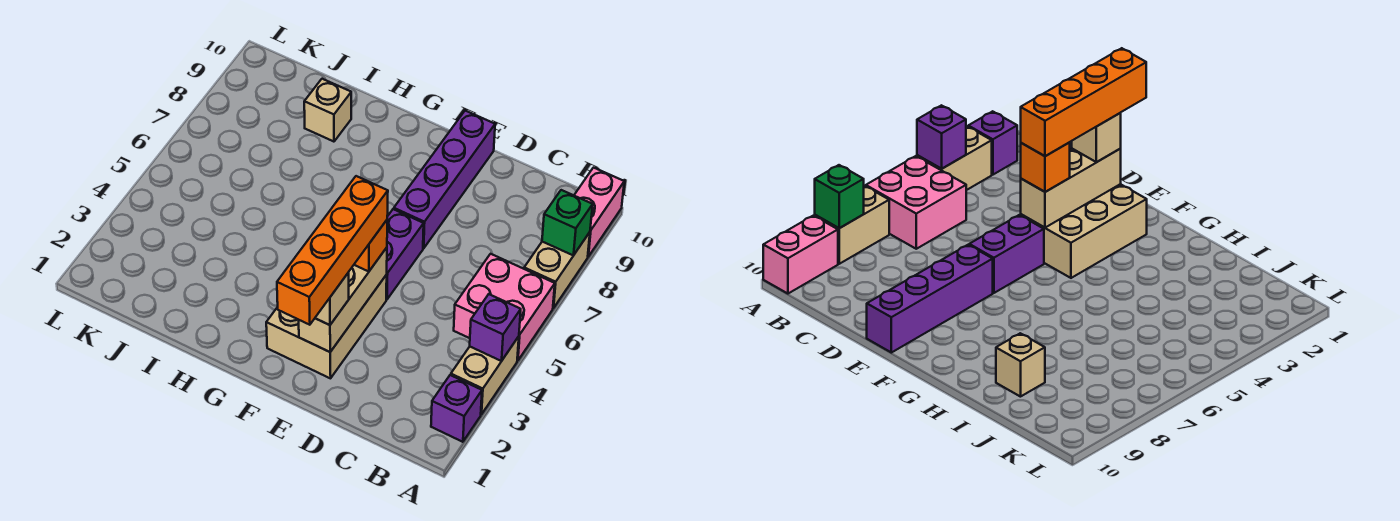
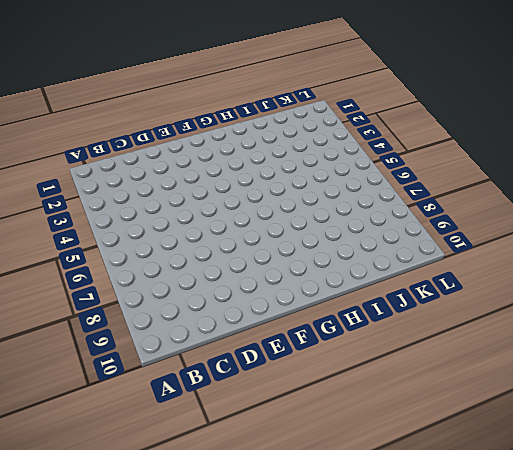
none -> purple brick A2 level 1
none -> tan brick A3:A4 level 1
none -> pink brick A5:B6 level 1

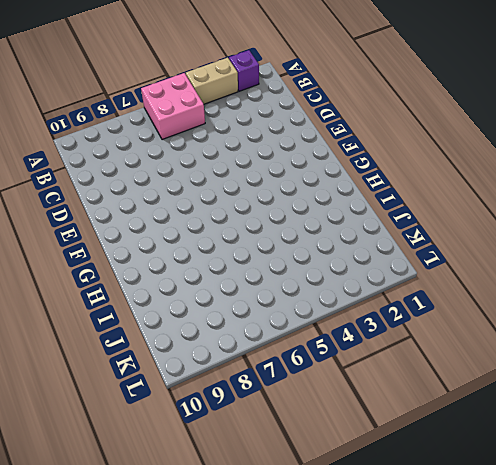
none -> tan brick A7:A8 level 1
none -> pink brick A9:A10 level 1
none -> tan brick E2:F4 level 1

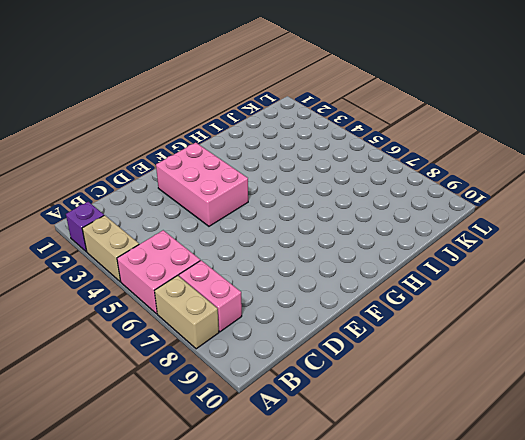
pink brick B7:B8 level 1 -> pink brick A9:A10 level 1
pink brick E2:F4 level 1 -> tan brick E2:F4 level 1
none -> purple brick E5:E6 level 1
none -> purple brick E7:E10 level 1
none -> tan brick I9 level 1

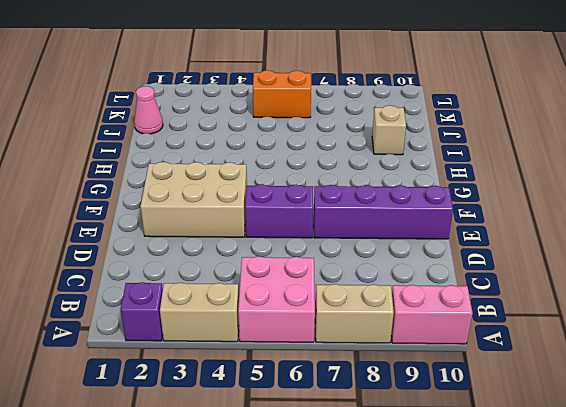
pink cone J1 level 1 -> none
orange brick K5:K6 level 1 -> none
none -> purple brick A4 level 2
none -> green brick A8 level 2
none -> tan brick E2:E4 level 2

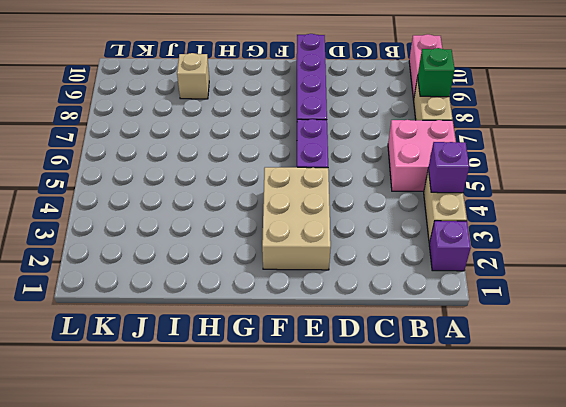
none -> tan brick E2:E4 level 2
none -> tan brick E2 level 3
none -> orange brick E4 level 3

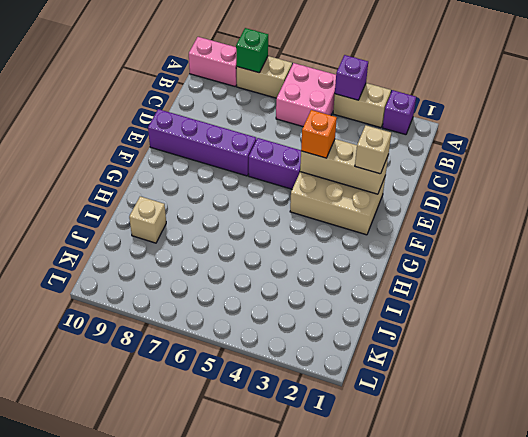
none -> orange brick E1:E4 level 4

